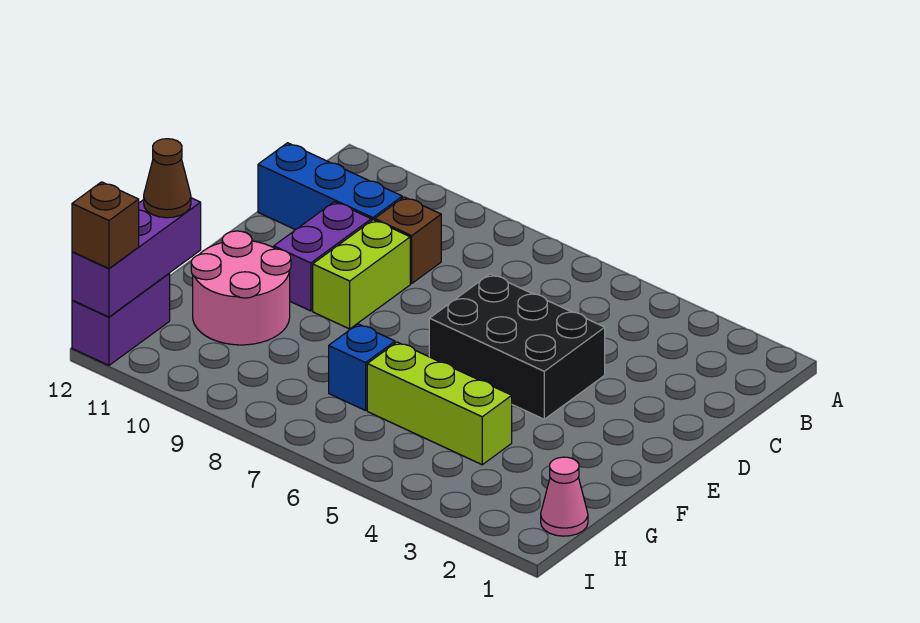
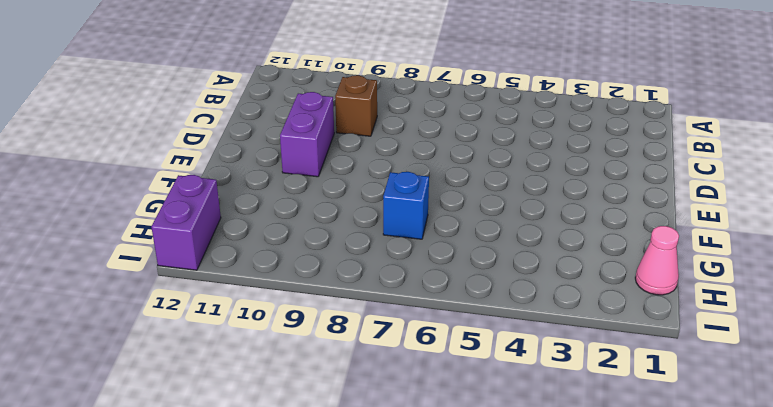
none -> blue brick C10:C12 level 1
none -> black brick D4:E6 level 1
none -> lime brick D9:E9 level 1

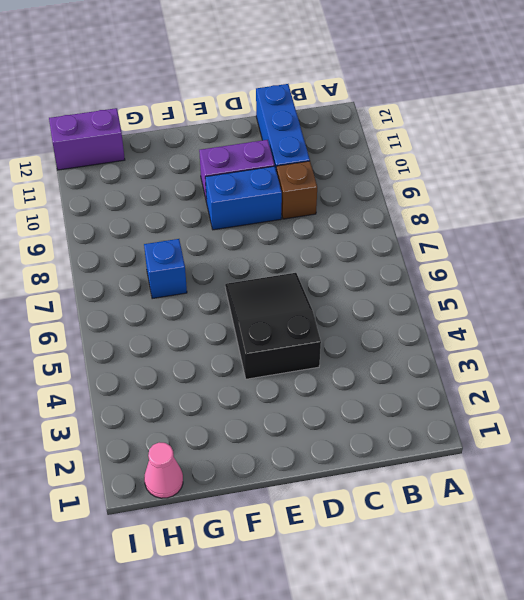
black slope D4:E6 level 1 top 4 -> black brick D4:E6 level 1
blue brick D9:E9 level 1 -> lime brick D9:E9 level 1
none -> pink round brick F10:G11 level 1
none -> lime brick G4:G6 level 1
none -> purple brick G12:I12 level 2

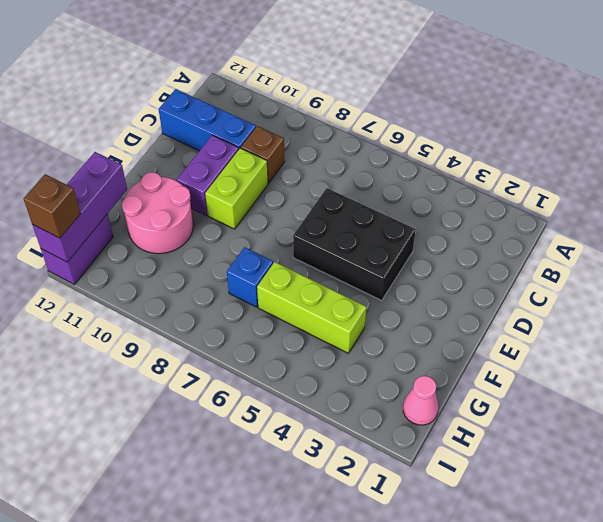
none -> brown cone G12 level 3

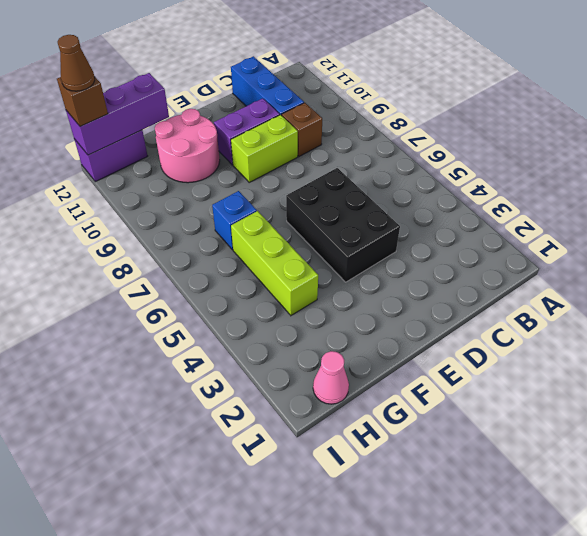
brown cone I12 level 4 -> brown cone G12 level 3

